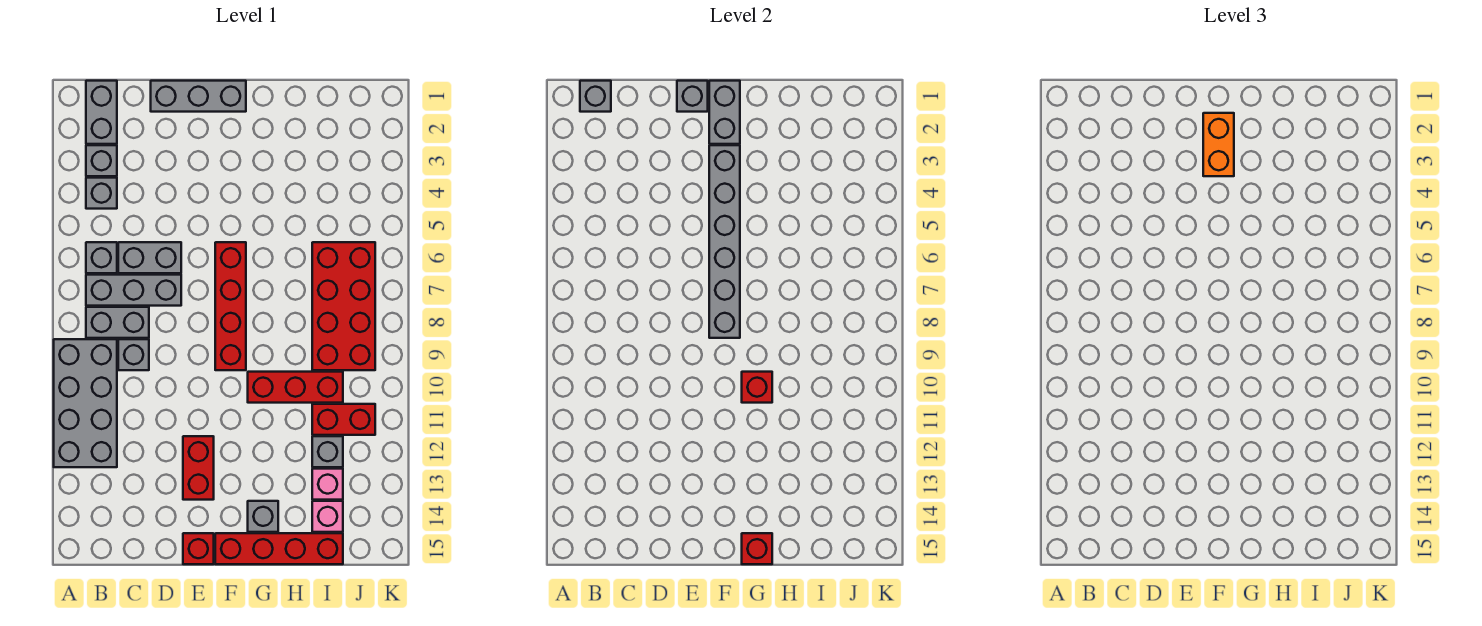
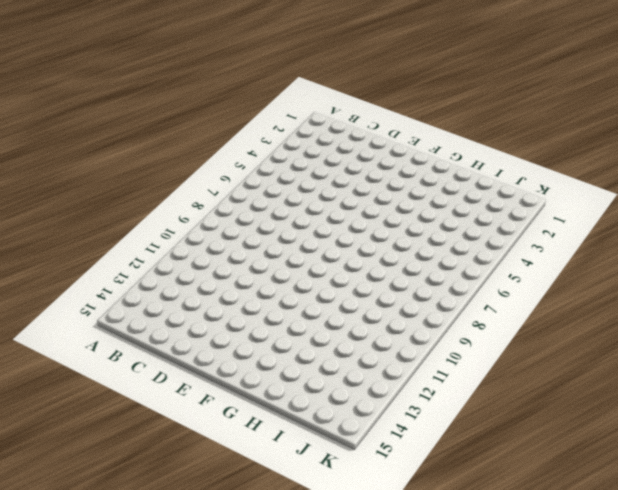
none -> grey brick A9:B12 level 1
none -> grey brick B1:B2 level 1
none -> grey brick B3 level 1

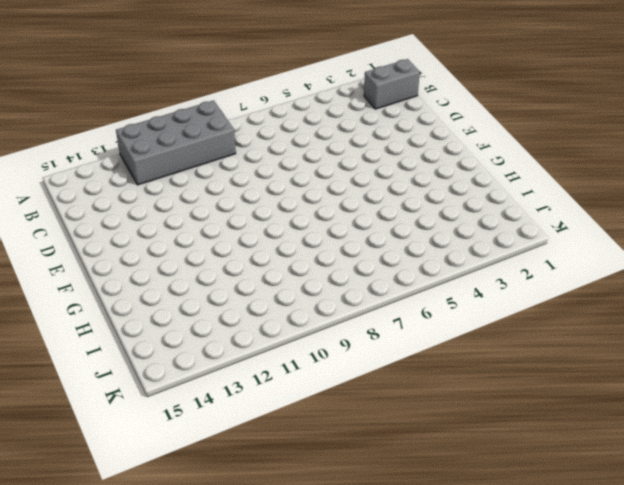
none -> grey brick B3 level 1
none -> grey brick B4 level 1
none -> grey brick B6 level 1

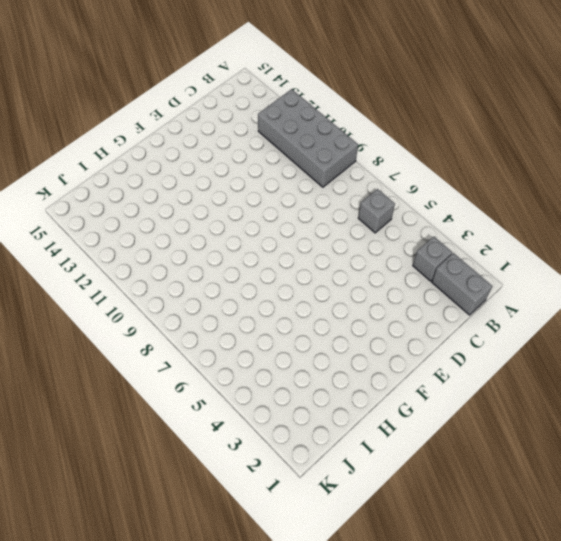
none -> grey brick B4 level 1
none -> grey brick B7:D7 level 1
none -> grey brick B8:C8 level 1

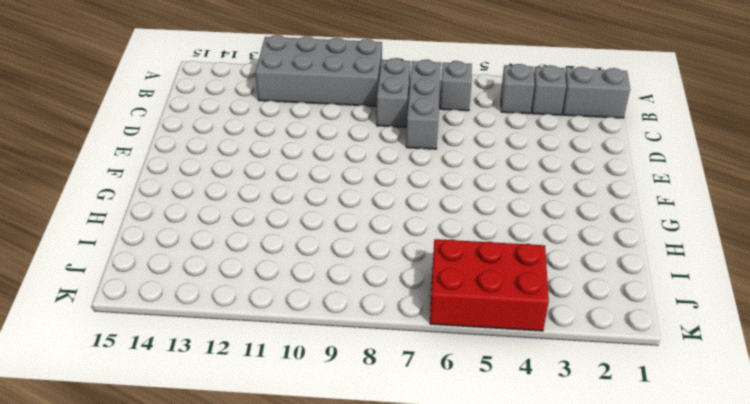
red brick J4:K6 level 1 -> red brick I6:J9 level 1
none -> grey brick C6:D6 level 1
none -> grey brick C9 level 1
none -> grey brick D1:F1 level 1

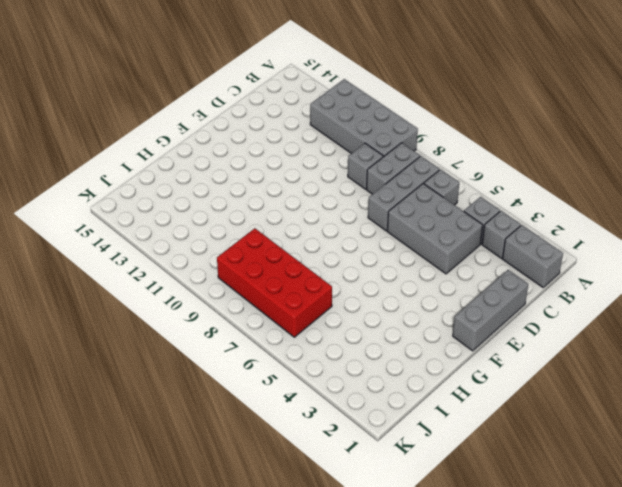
grey brick C4:D6 level 1 -> grey brick C6:D6 level 1
none -> red brick E12:E13 level 1
none -> red brick E15 level 1
none -> red brick F6:F9 level 1

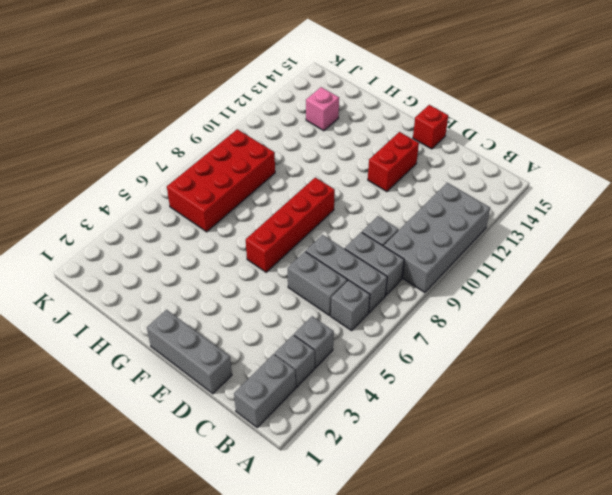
none -> red brick F15:I15 level 1
none -> red brick G10:I10 level 1
none -> grey brick G14 level 1

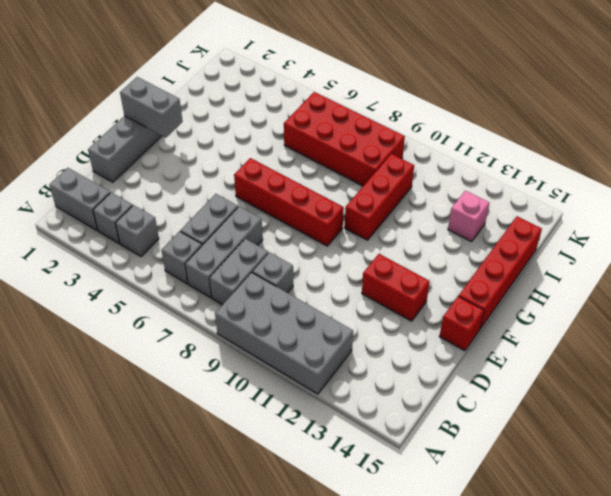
none -> grey brick G14 level 1
none -> red brick I11:J11 level 1
none -> grey brick I12 level 1

